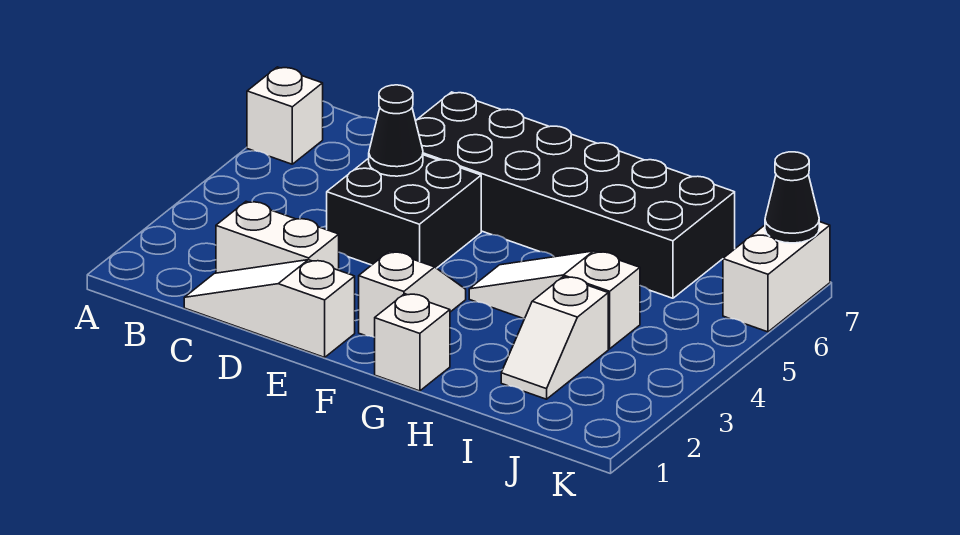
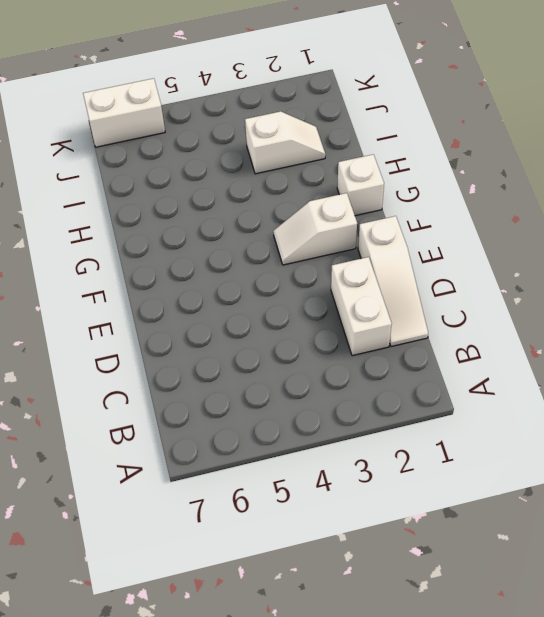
none -> white brick A6 level 1
none -> black brick D4:E5 level 1
none -> black brick D6:I7 level 1

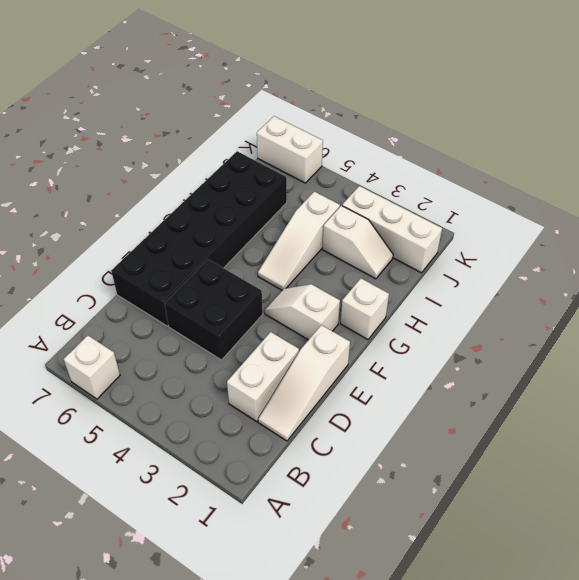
white brick J1:J3 level 1 -> none
none -> black cone D5 level 2
none -> black cone K7 level 2

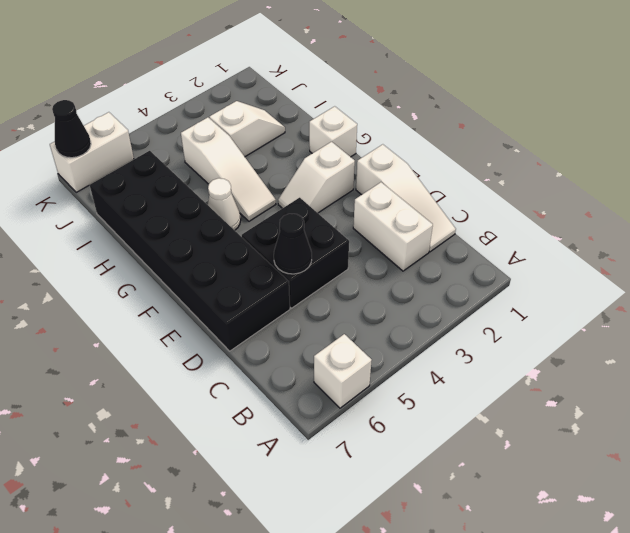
white cone G5 level 1 -> none

